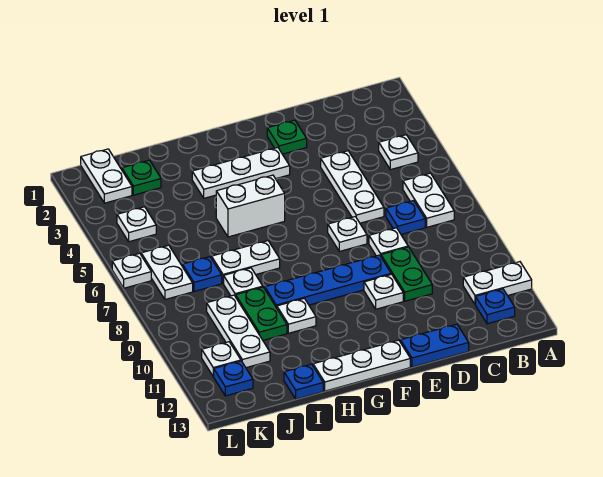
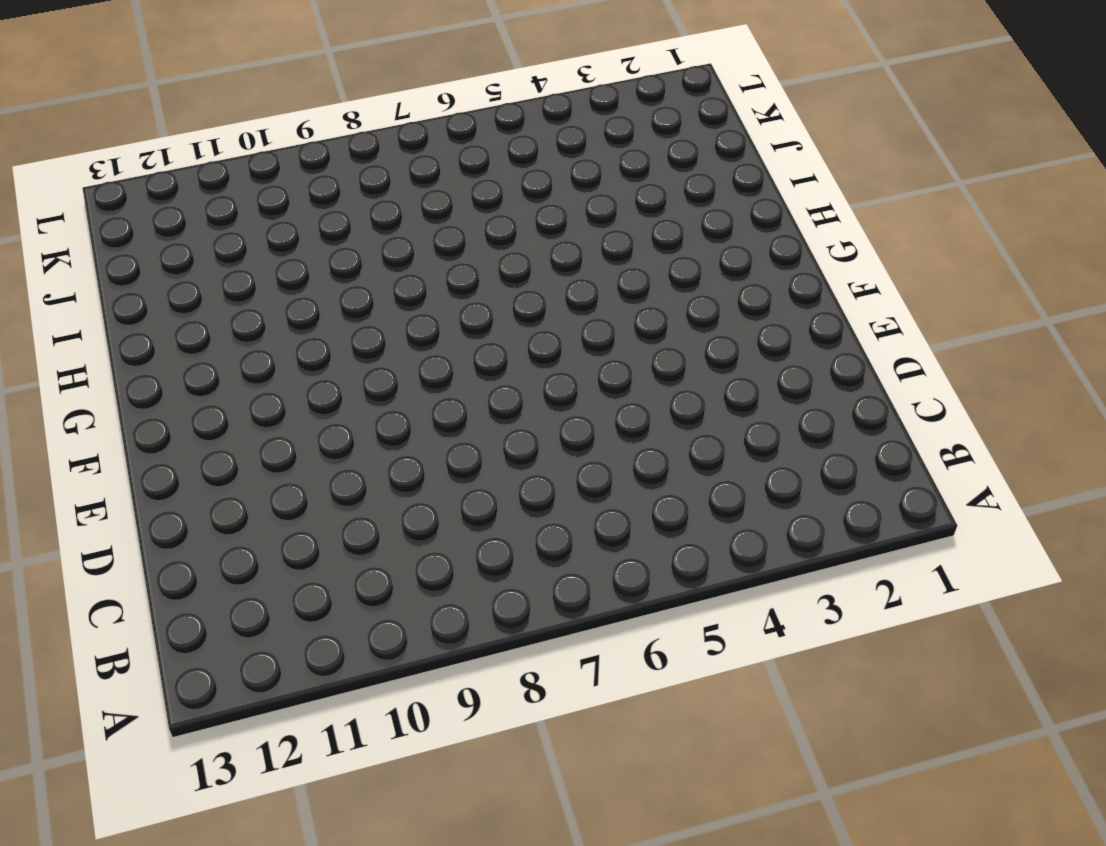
none -> white plate A11:B11 level 1
none -> white plate B4 level 1
none -> white plate B6:B7 level 1
none -> blue plate B12 level 1

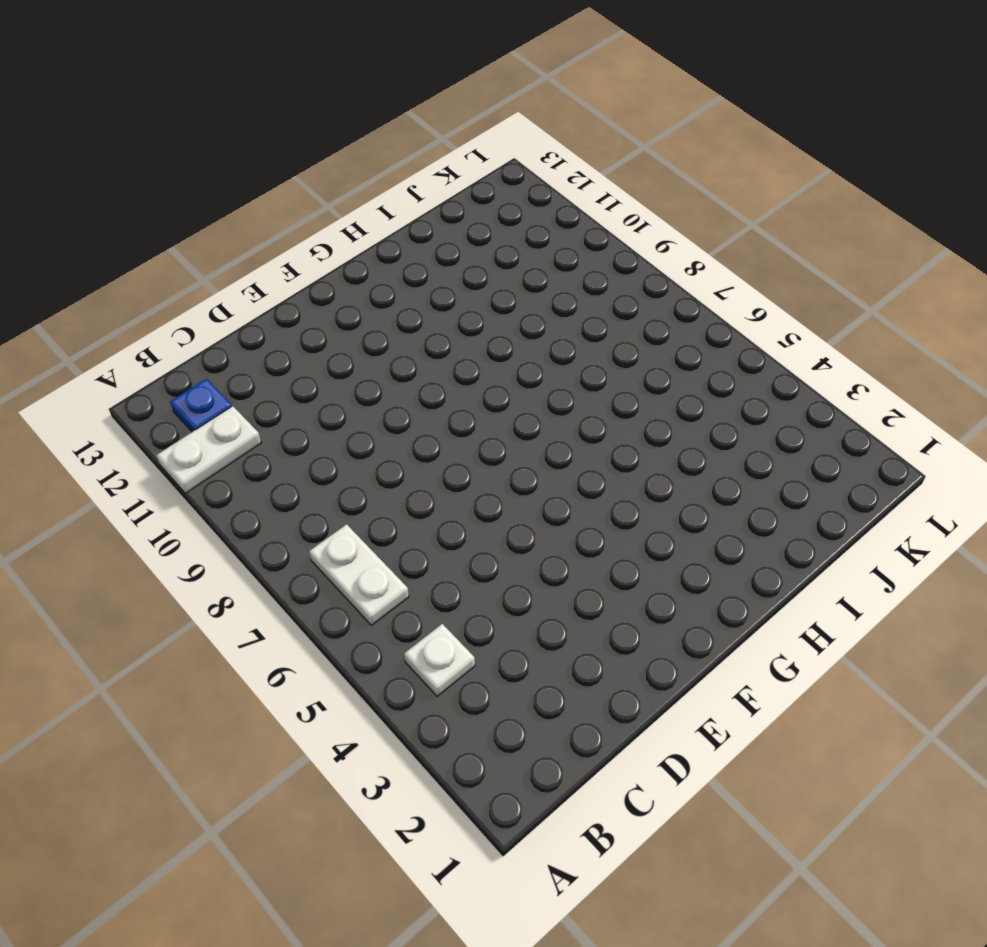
none -> blue plate C7 level 1
none -> white plate D4:D6 level 1
none -> white plate D8 level 1
none -> green plate D9:D10 level 1

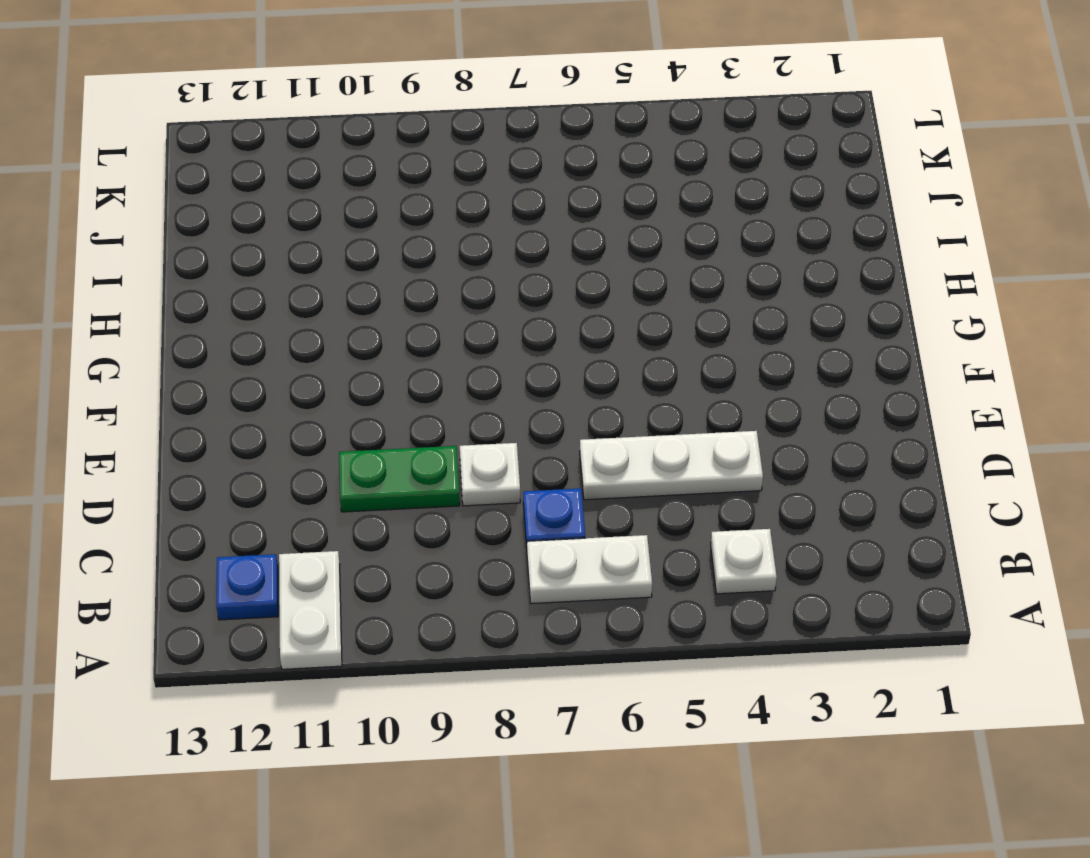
none -> blue plate D13:E13 level 1
none -> green plate E2 level 1
none -> white plate E7 level 1
none -> blue plate E9:H9 level 1

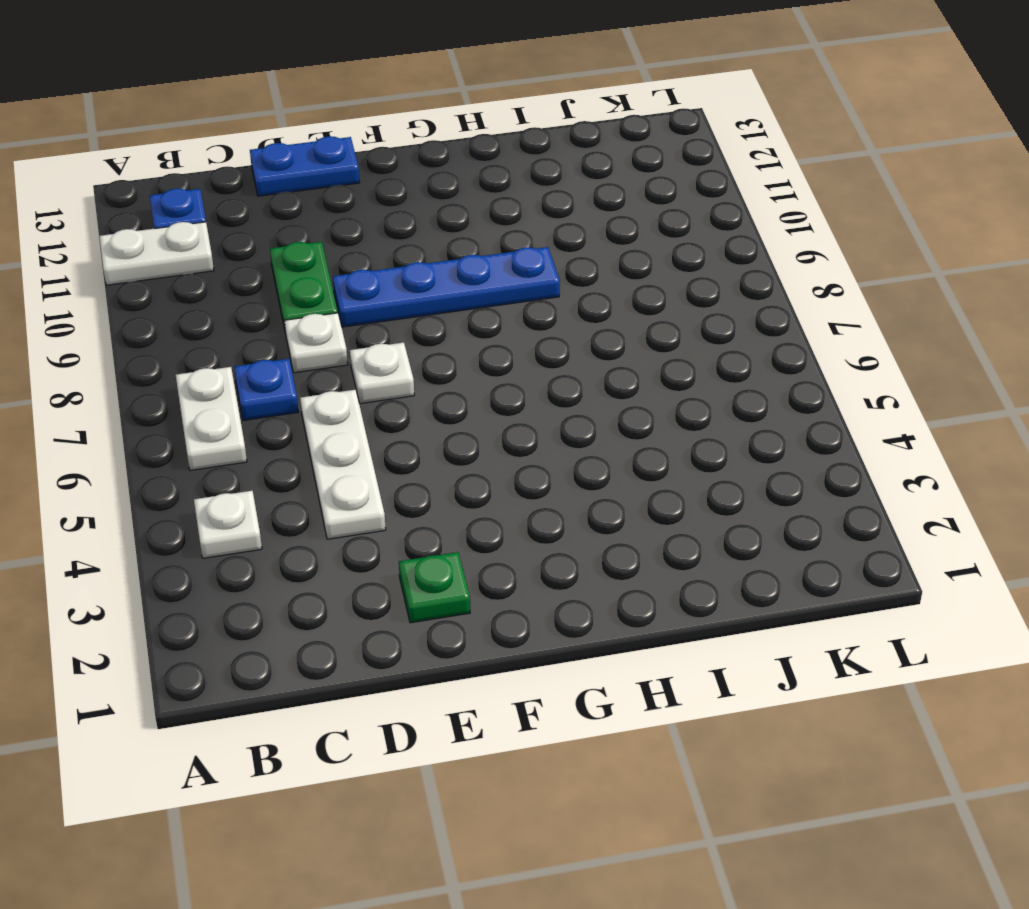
none -> white plate E10 level 1
none -> white plate F3:H3 level 1
none -> white plate F13:H13 level 1
none -> white brick G5:H5 level 1

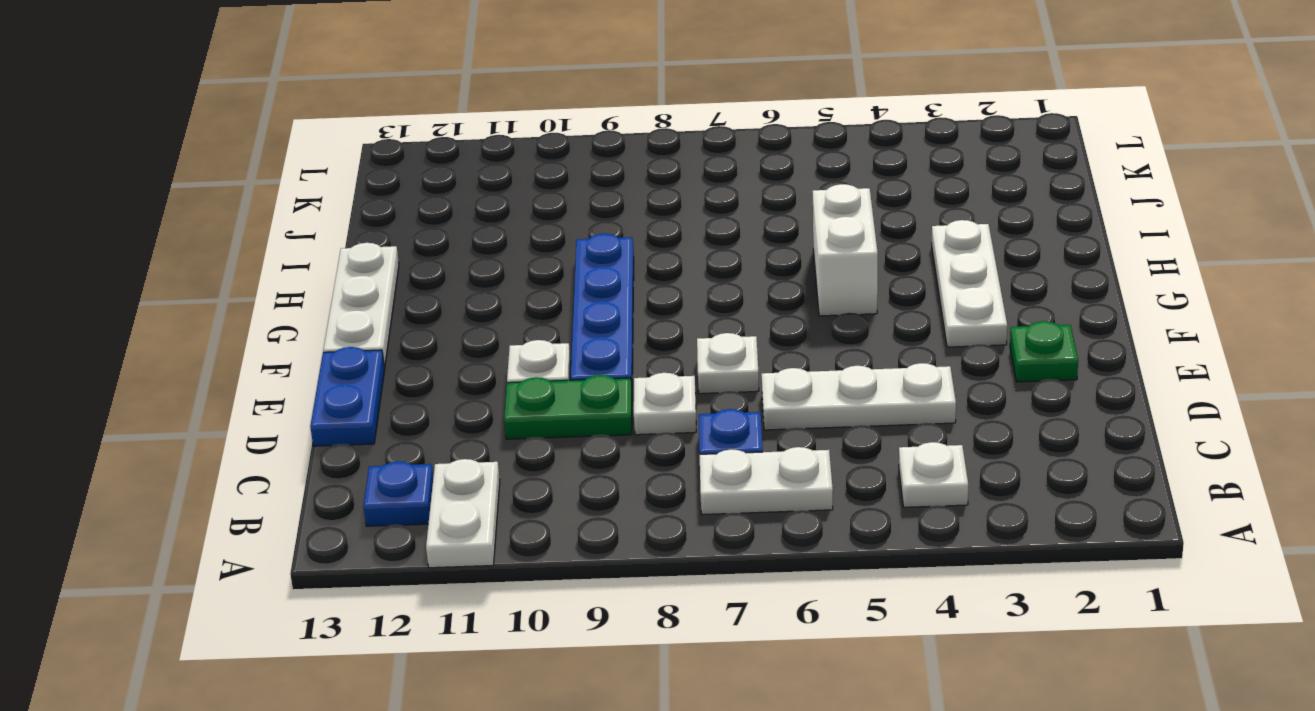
none -> white plate H7:I7 level 1
none -> white plate H10 level 1
none -> white plate I8 level 1
none -> green plate I9:I10 level 1

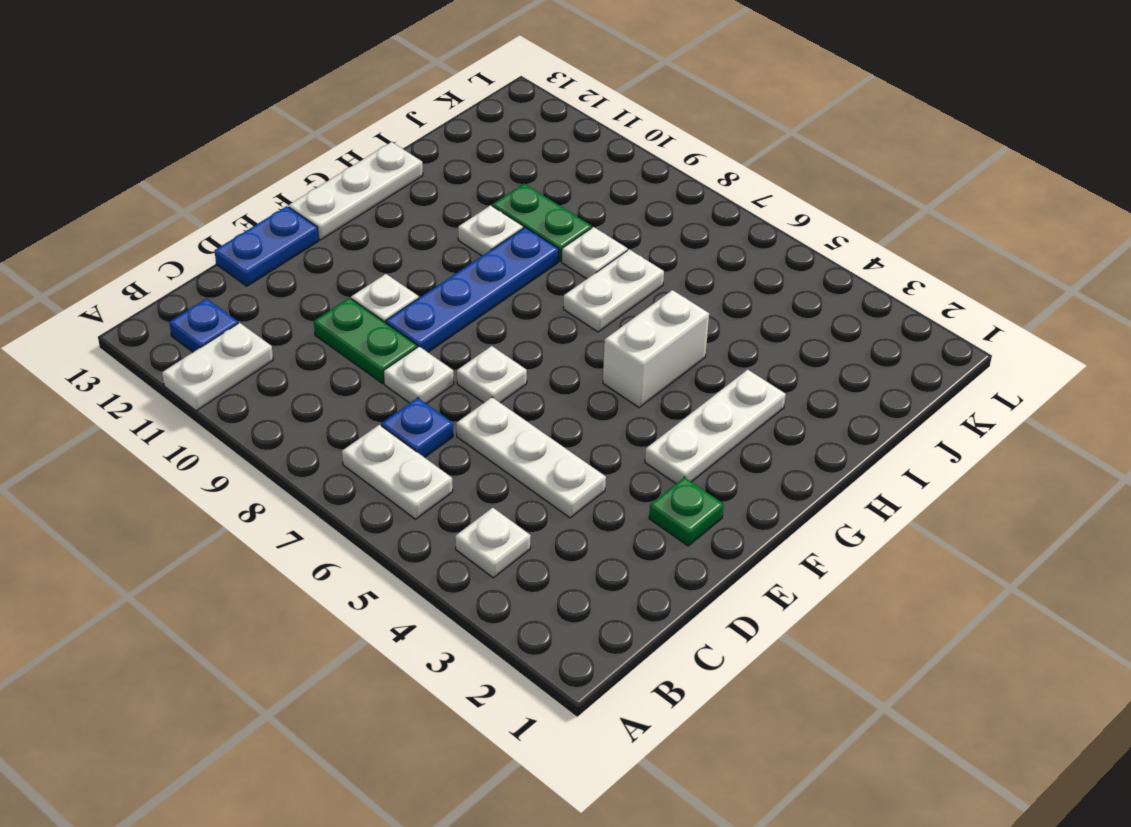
none -> blue plate I13 level 1
none -> green plate J2 level 1
none -> blue plate J7 level 1
none -> white plate J9:J11 level 1

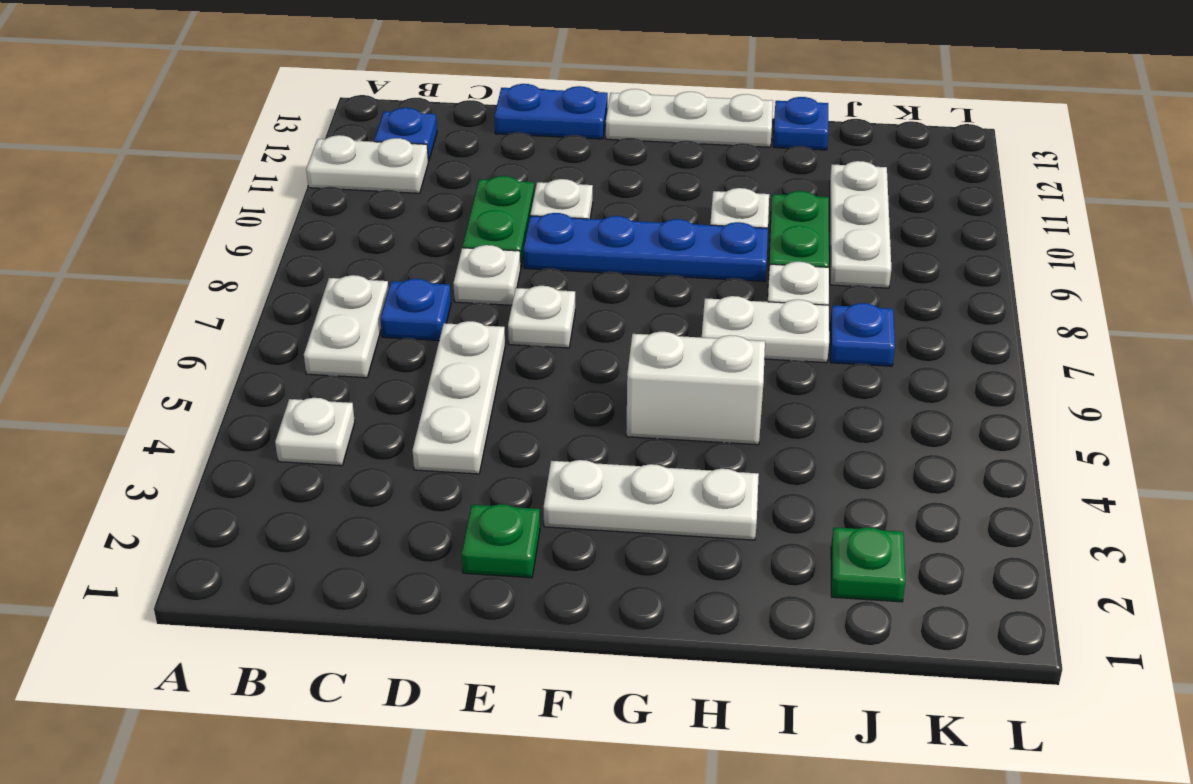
none -> white plate K1:K2 level 1
none -> white plate K4 level 1
none -> white plate K6:K7 level 1
none -> white plate K11 level 1

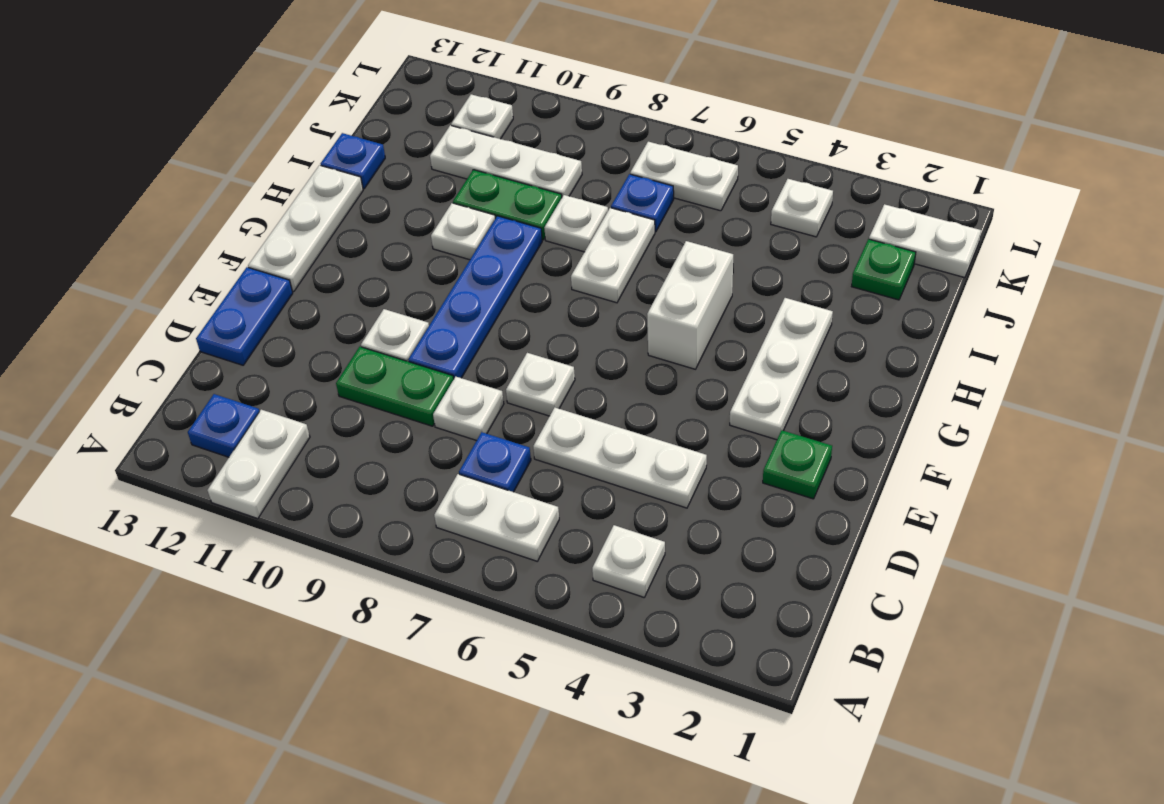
none -> blue plate K12 level 1
none -> white plate L6 level 1

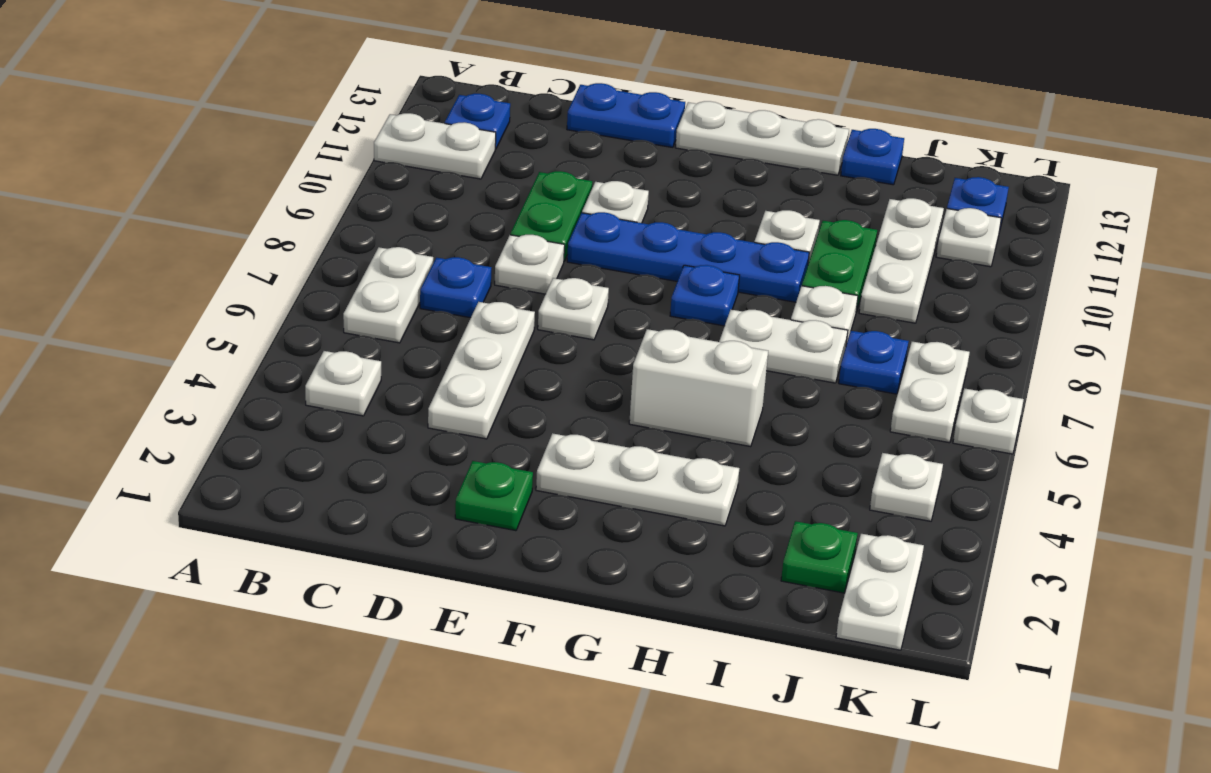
blue plate G8 level 1 -> none

